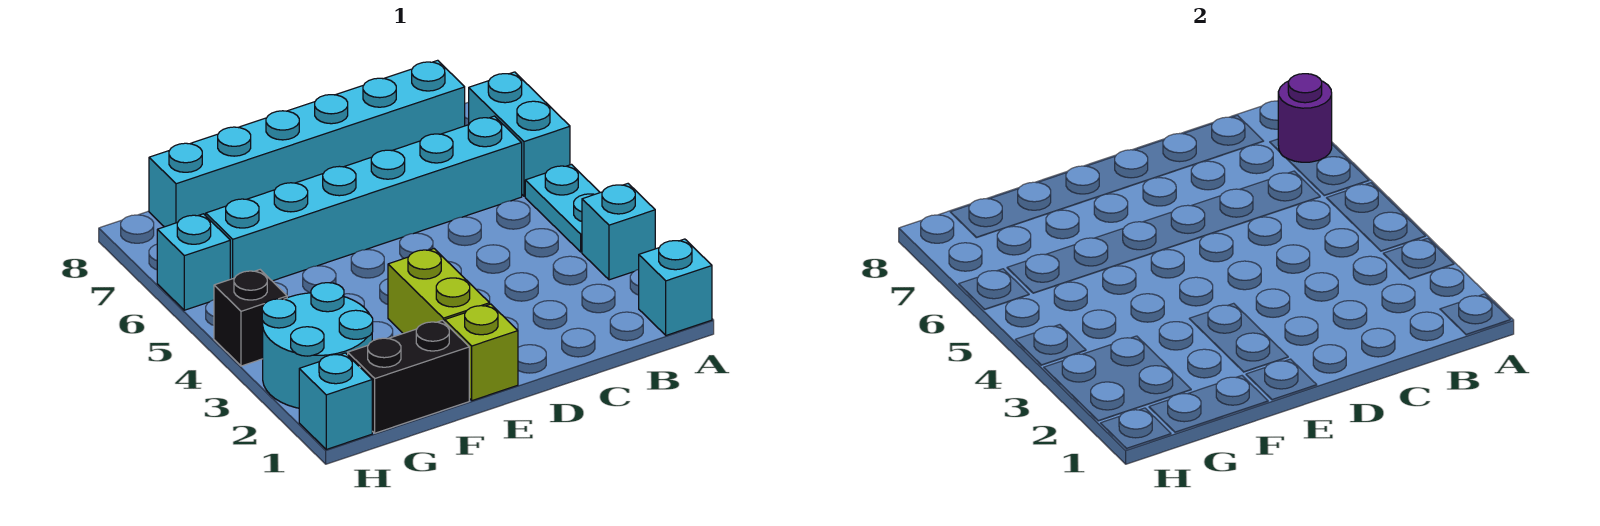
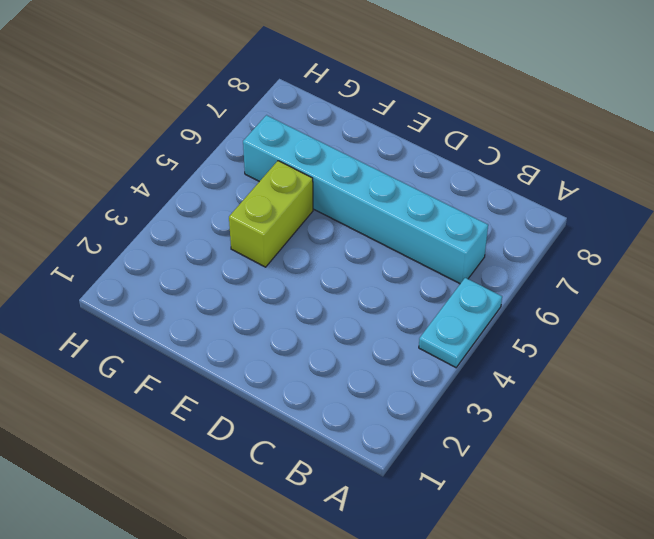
lime brick F4:F5 level 1 -> lime brick E2:E3 level 1
none -> cyan brick A1 level 1
none -> cyan brick A3 level 1
none -> cyan brick A6:A7 level 1

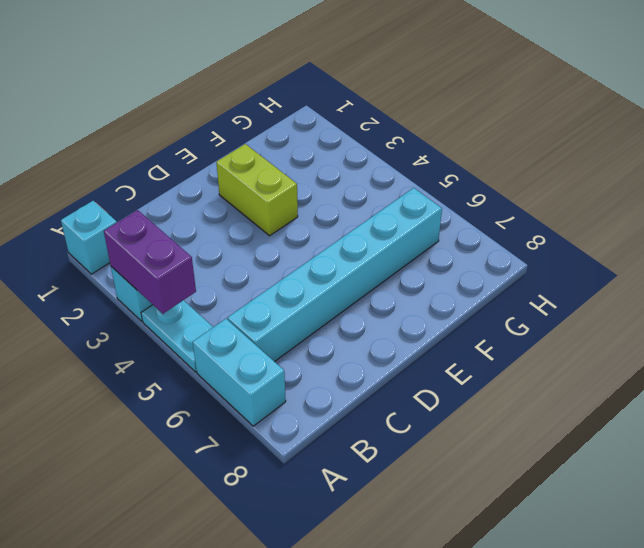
purple brick A3:A4 level 2 -> none
none -> cyan brick B8:G8 level 1
none -> lime brick E1 level 1
none -> black brick F1:G1 level 1

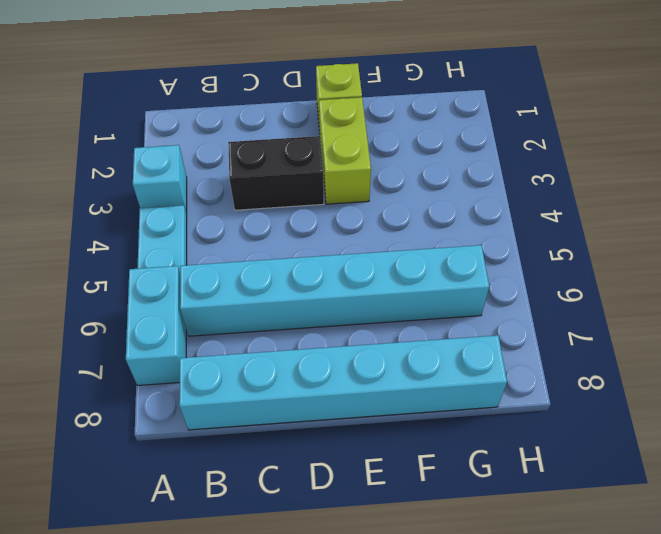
black brick C3:D3 level 1 -> black brick F1:G1 level 1
none -> cyan brick A1 level 1
none -> cyan round brick G2:H3 level 1
none -> cyan brick H1 level 1

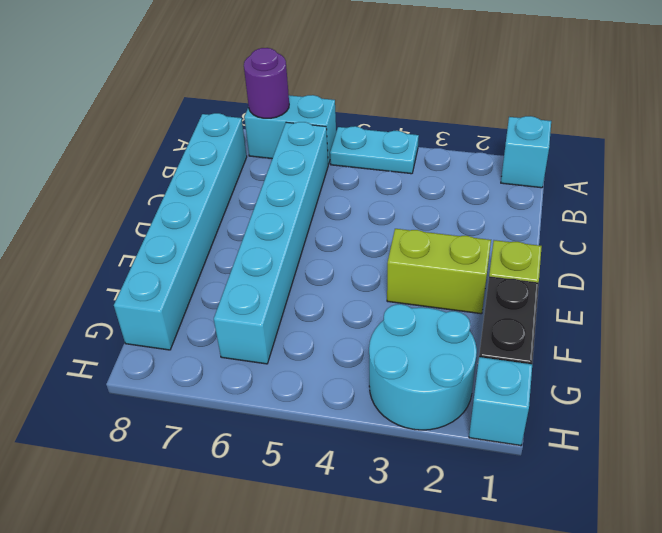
none -> cyan brick A3 level 1
none -> black brick H4 level 1
none -> cyan brick H6 level 1

